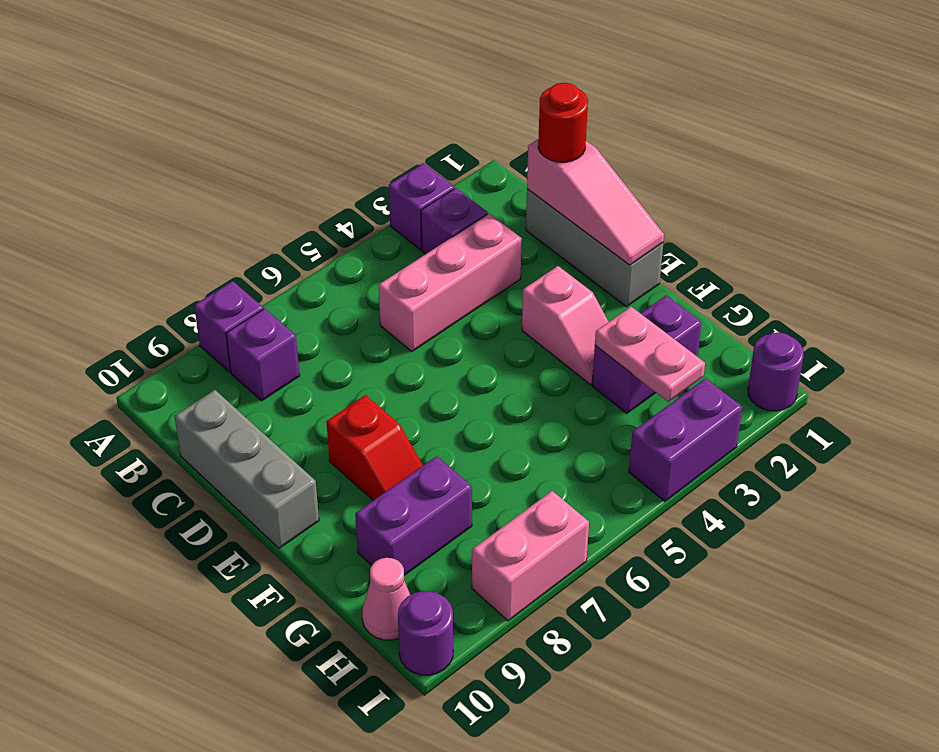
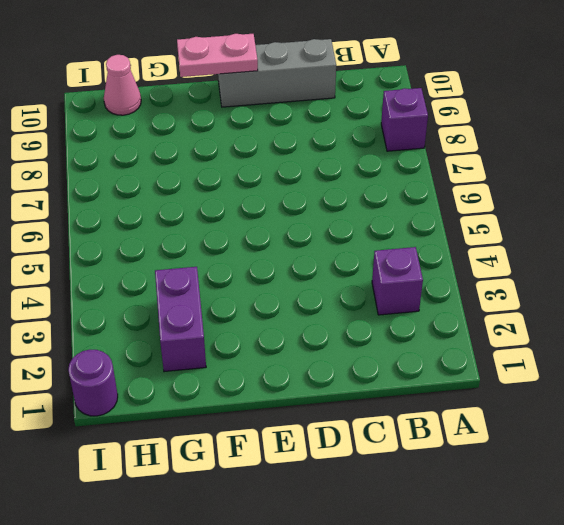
pink plate E10:F10 level 2 -> pink plate G3:H3 level 2
none -> purple brick A3 level 1
none -> purple brick B8 level 1
none -> grey brick C1:E1 level 1

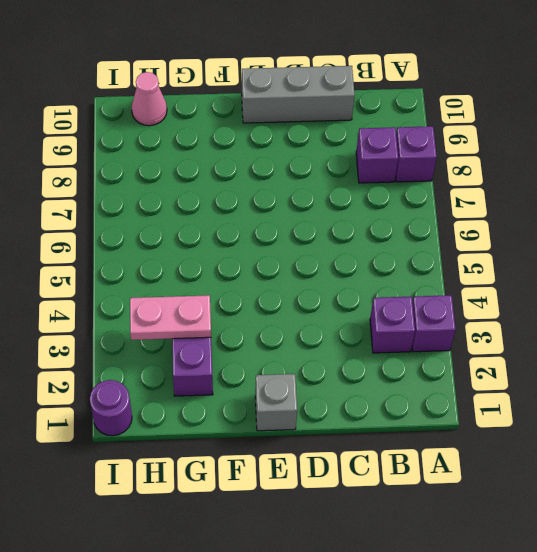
grey brick E1 level 1 -> grey brick C1:E1 level 1
none -> pink brick C3:C5 level 1
none -> pink slope E3:F3 level 1 top E
none -> red slope E8:F8 level 1 top E

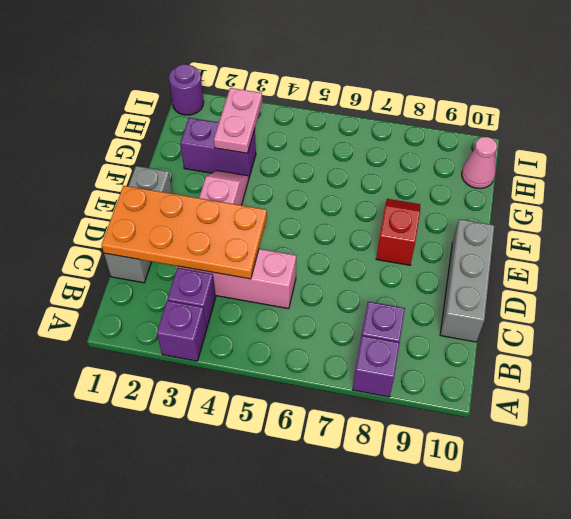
orange plate C1:D4 level 2 -> pink slope C1:E1 level 2 top C
none -> purple brick G8:G9 level 1
none -> purple brick I3:I4 level 1
none -> pink brick I7:I8 level 1

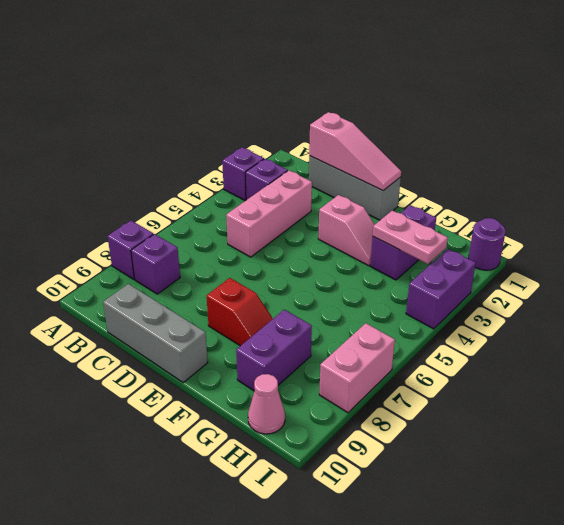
none -> purple round brick I10 level 1
none -> red round brick C1 level 3

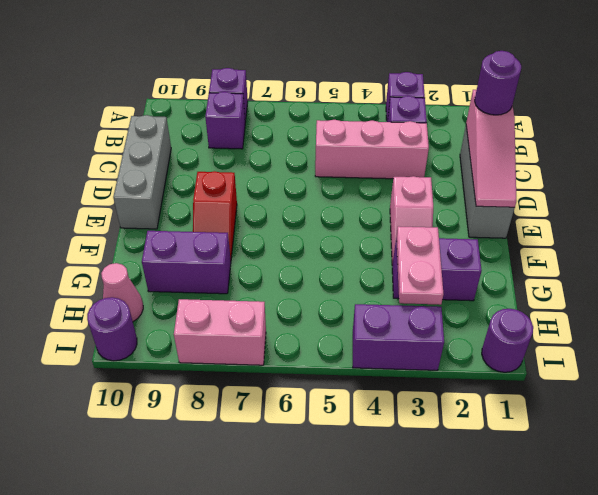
purple round brick C1 level 3 -> red round brick C1 level 3

